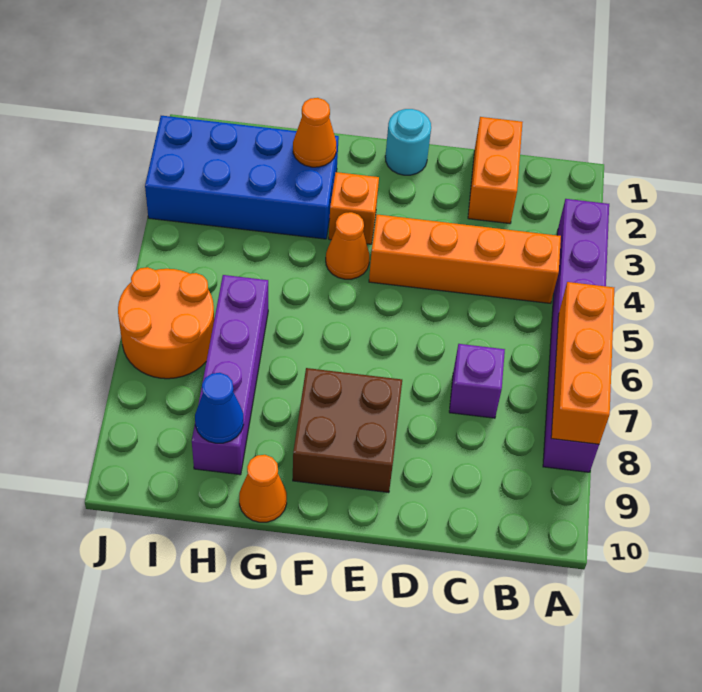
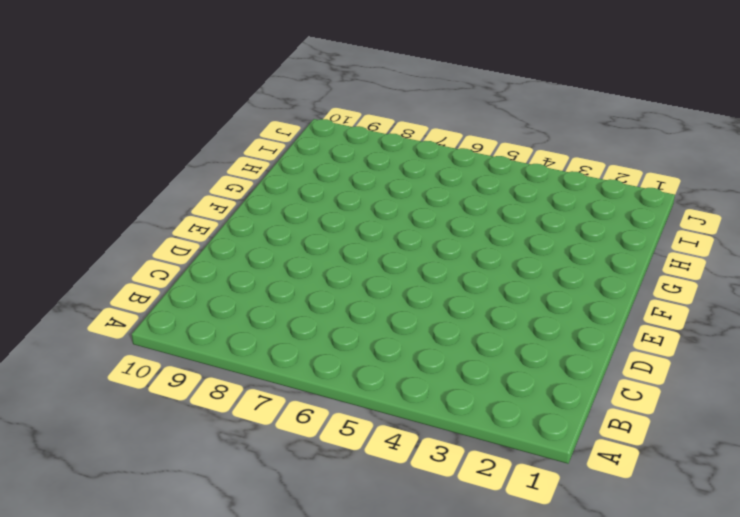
none -> purple brick A3:A8 level 1
none -> orange brick B4:E4 level 1
none -> orange brick C1:C2 level 1

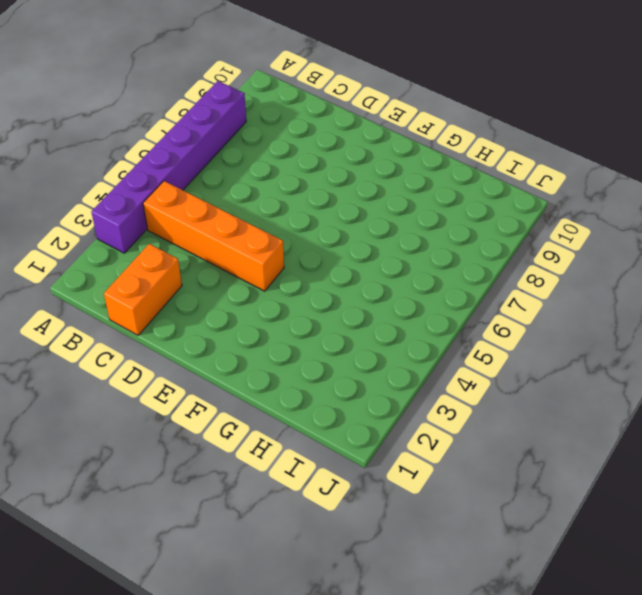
none -> purple brick C7 level 1
none -> cyan round brick E1 level 1
none -> brown brick E8:F9 level 1

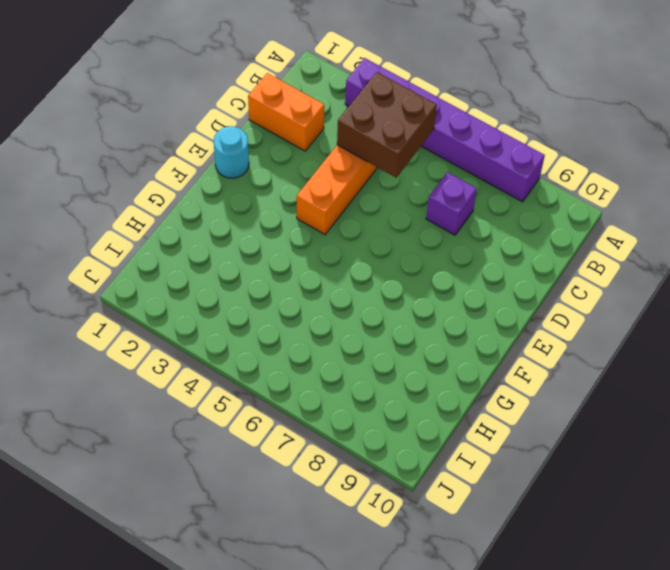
brown brick B4:C5 level 2 -> brown brick E8:F9 level 1
none -> orange brick F3 level 1
none -> orange cone F4 level 1
none -> blue brick G2:J3 level 1

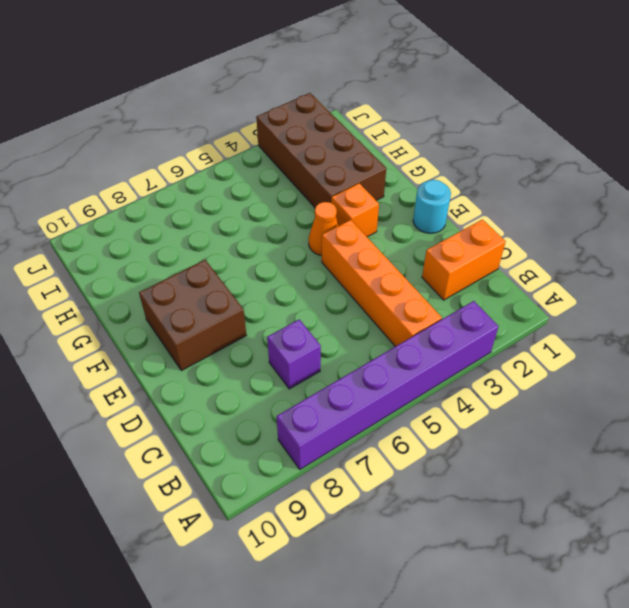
brown brick G2:J3 level 1 -> blue brick G2:J3 level 1
none -> orange cone G10 level 1
none -> purple brick H6:H9 level 1
none -> orange round brick I6:J7 level 1

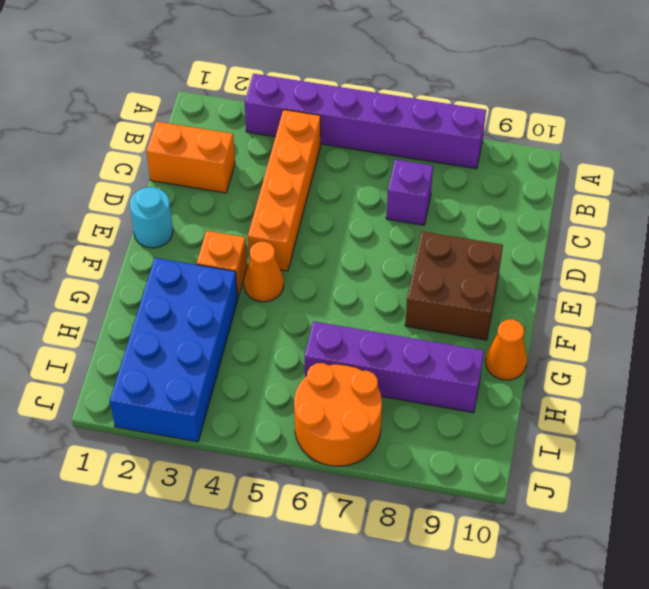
none -> orange brick A6:A8 level 2
none -> orange cone G2 level 2
none -> blue cone H9 level 2

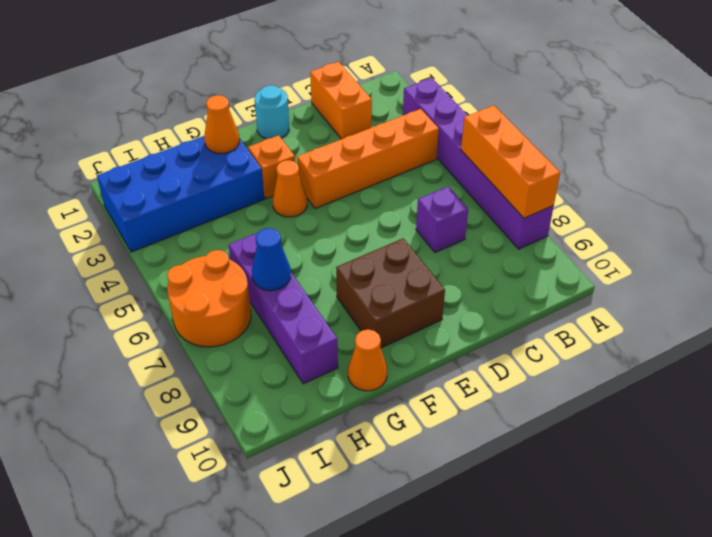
blue cone H7 level 2 -> blue cone H9 level 2

